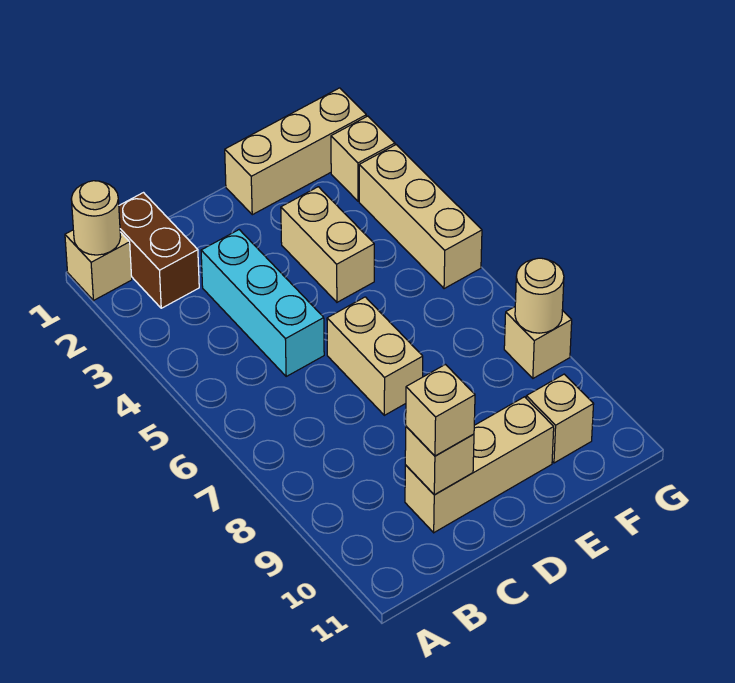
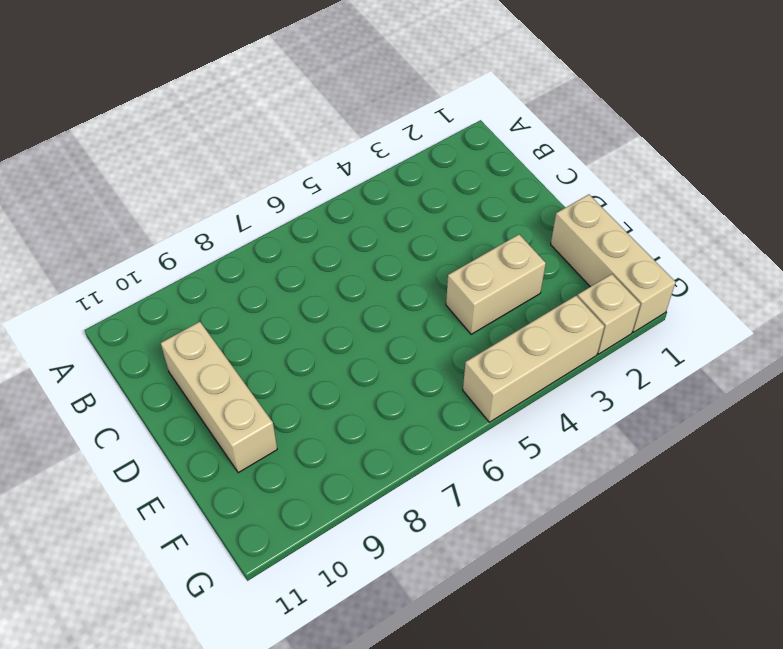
none -> tan brick A1 level 1
none -> brown brick B1:B2 level 1
none -> cyan brick C3:C5 level 1

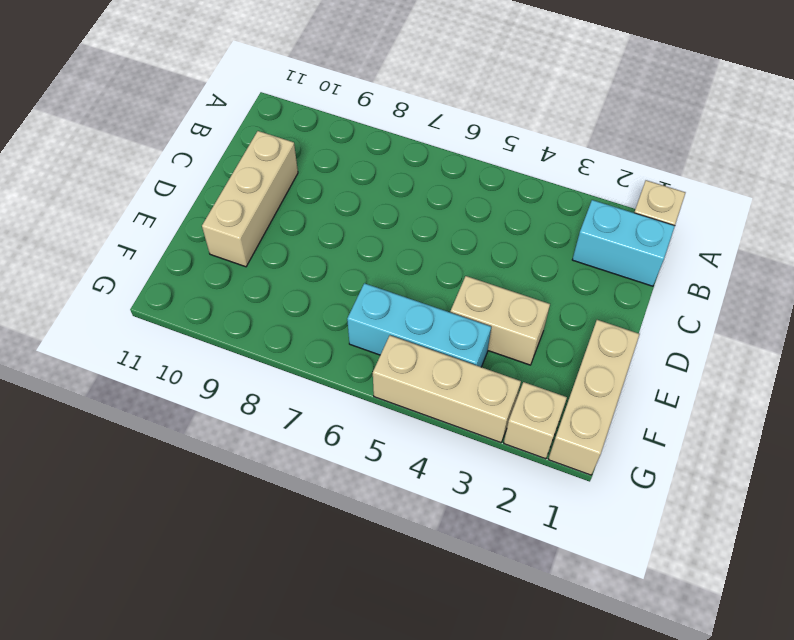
cyan brick B1:B2 level 1 -> brown brick B1:B2 level 1
cyan brick F4:F6 level 1 -> cyan brick C3:C5 level 1
none -> tan brick D6:D7 level 1
none -> tan brick F10 level 1
none -> tan brick G8 level 1

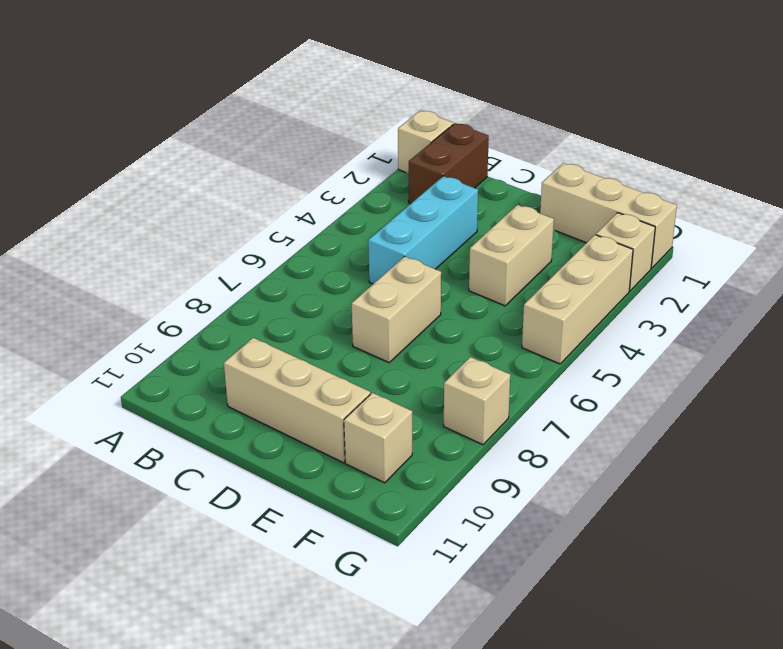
none -> tan round brick A1 level 2
none -> tan brick C10 level 2
none -> tan round brick G8 level 2

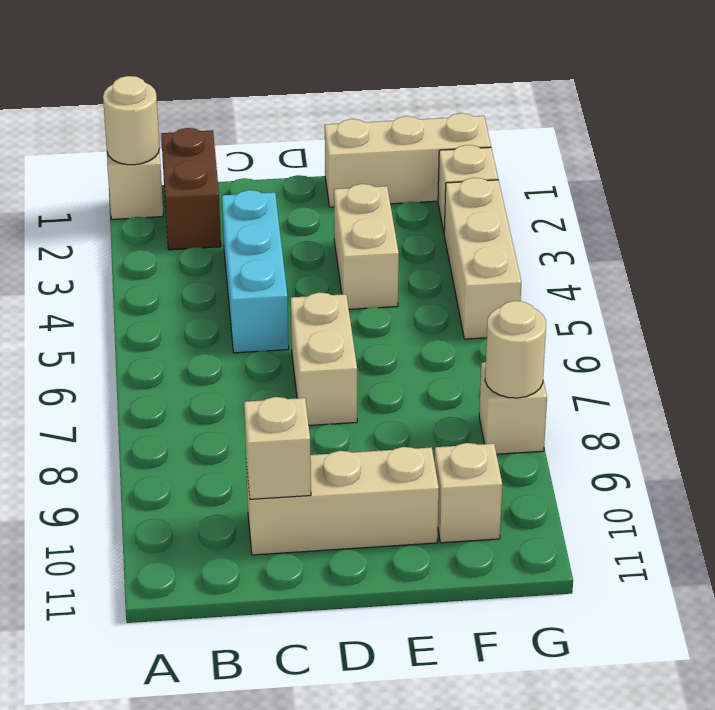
none -> tan brick C10 level 3

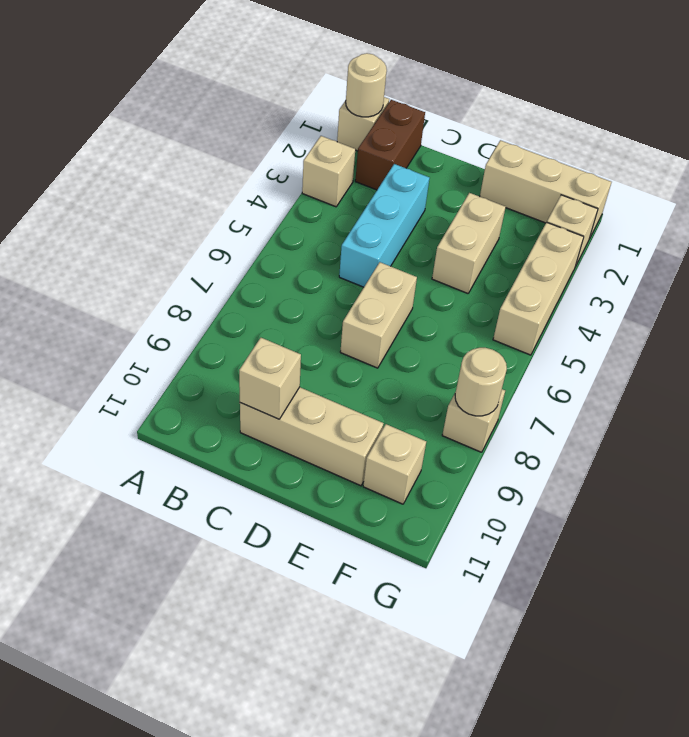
tan brick A3 level 1 -> tan brick C10 level 3

